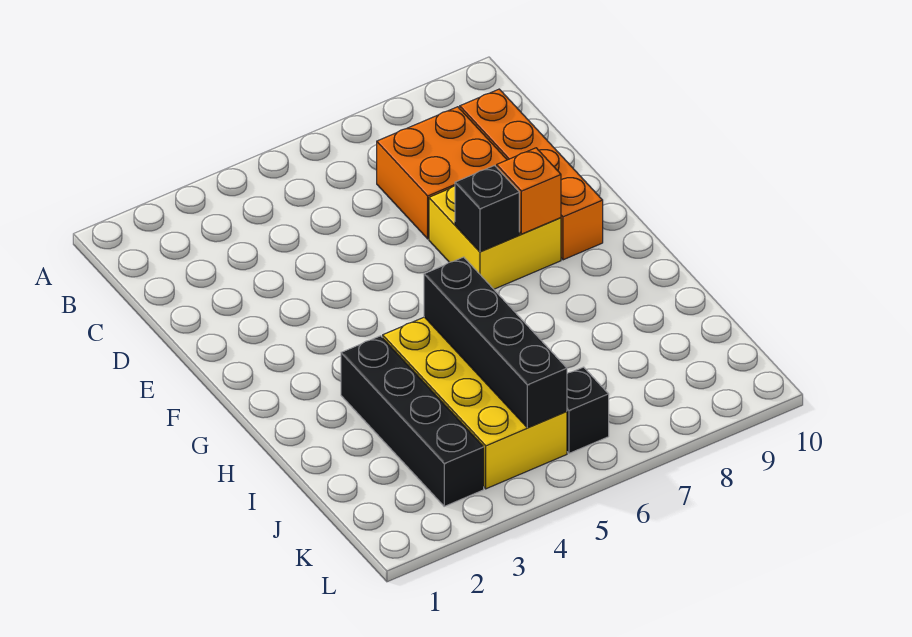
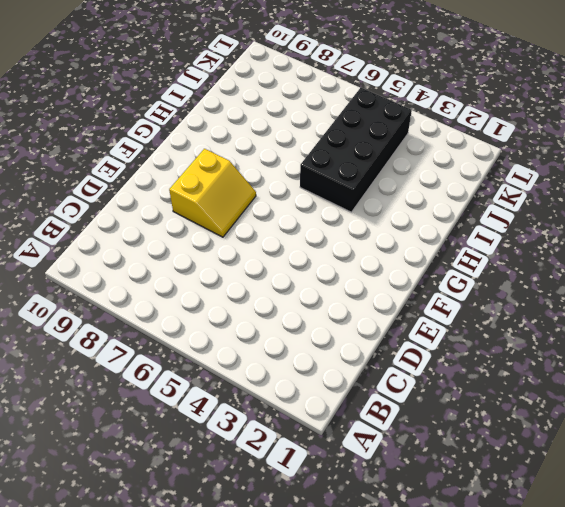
yellow slope E7:F8 level 1 top 8 -> yellow brick E7:F8 level 1
black brick H4:K5 level 1 -> yellow brick H4:K5 level 1
none -> orange brick C7:D8 level 1
none -> orange brick C9:F9 level 1

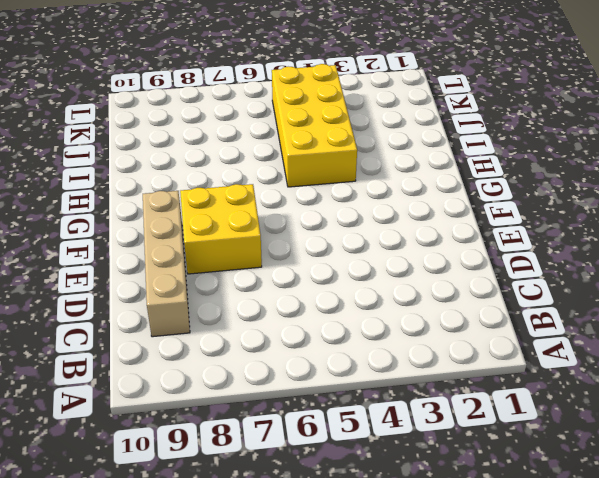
tan brick C9:F9 level 1 -> orange brick C9:F9 level 1
none -> orange brick C7:D8 level 1
none -> black brick H3:K3 level 1

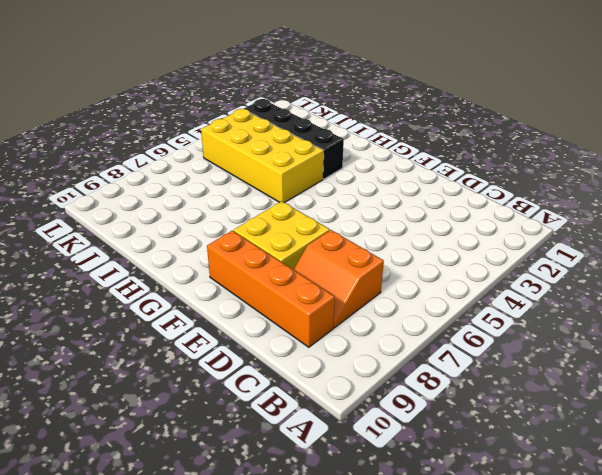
orange slope C7:D8 level 1 top 7 -> orange brick C7:D8 level 1
none -> black brick K6 level 1
none -> black brick F7 level 2

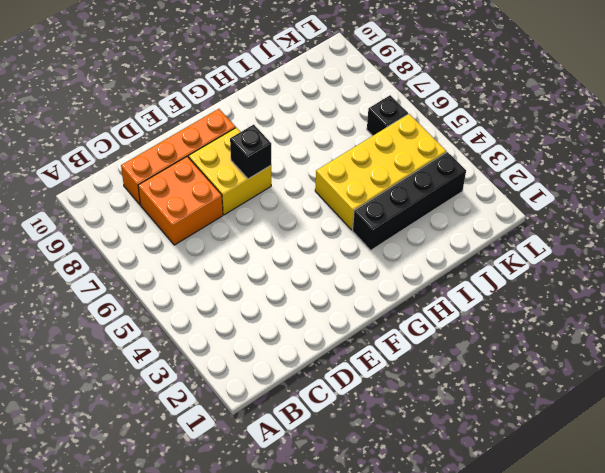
none -> orange brick F8 level 2
none -> black brick H5:K5 level 2

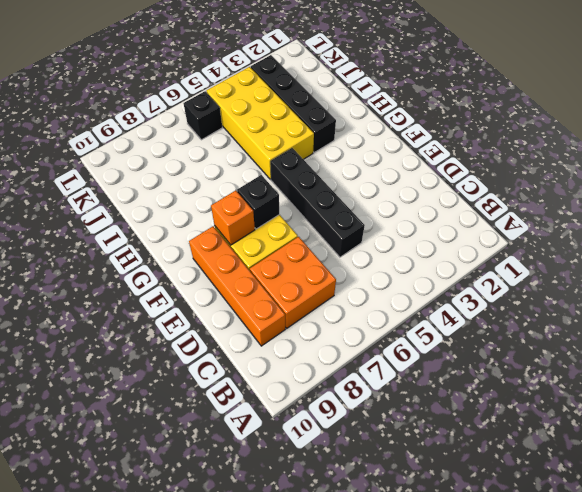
black brick D5:G5 level 1 -> black brick H5:K5 level 2

